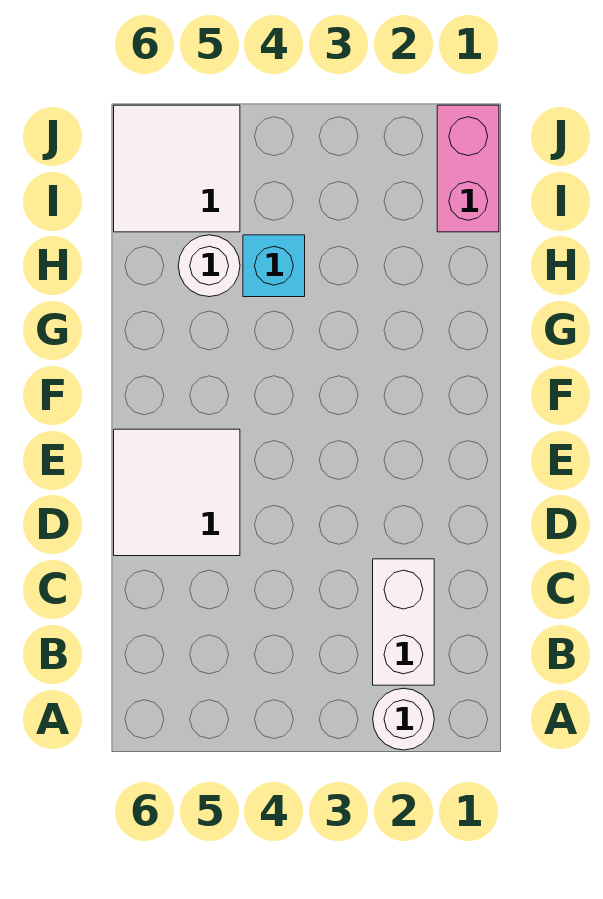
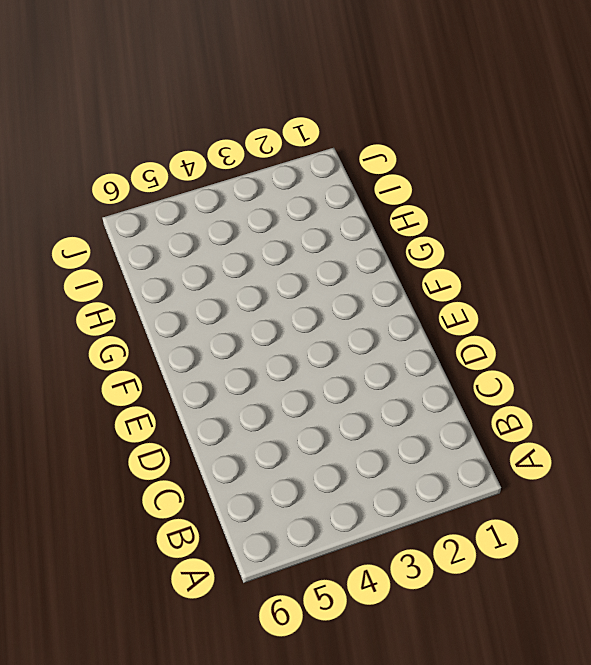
none -> white round brick A2 level 1
none -> white brick B2:C2 level 1

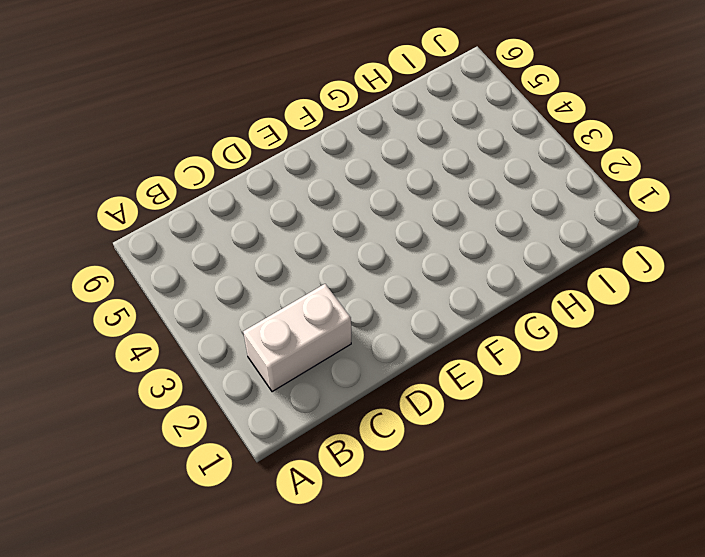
none -> white round brick A2 level 1
none -> white tile D5:E6 level 1

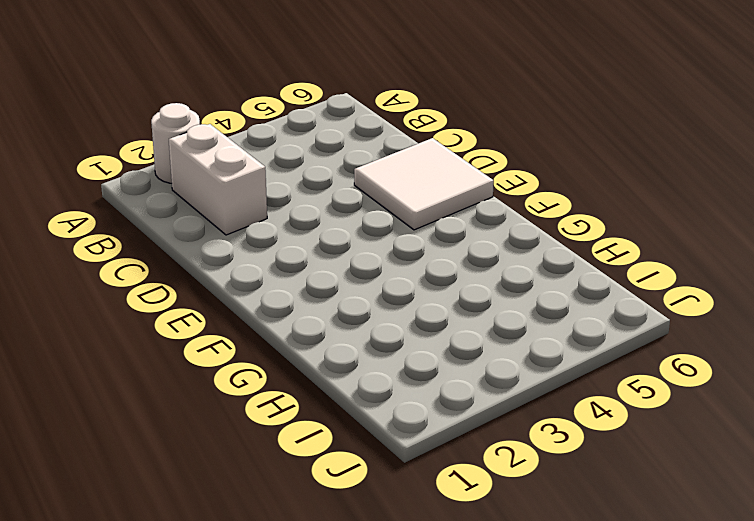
none -> cyan brick H4 level 1
none -> white round brick H5 level 1

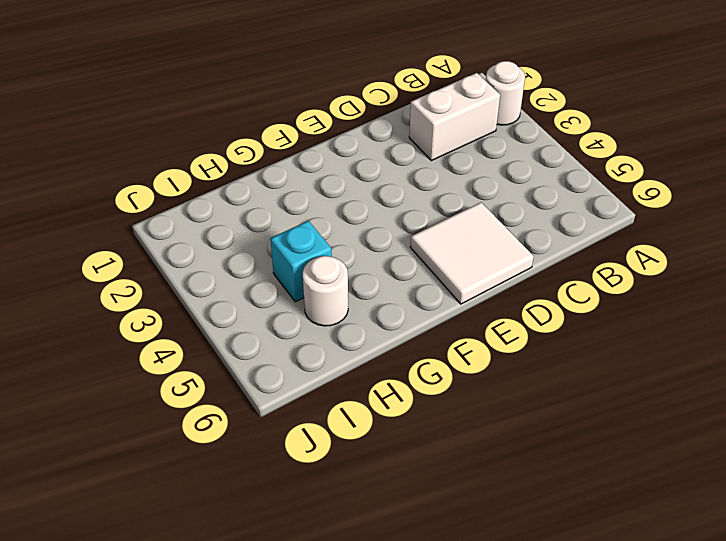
none -> pink brick I1:J1 level 1
none -> white tile I5:J6 level 1

